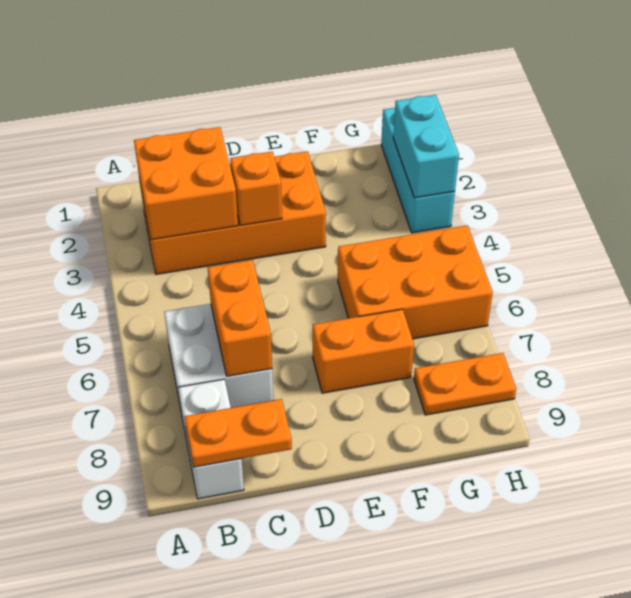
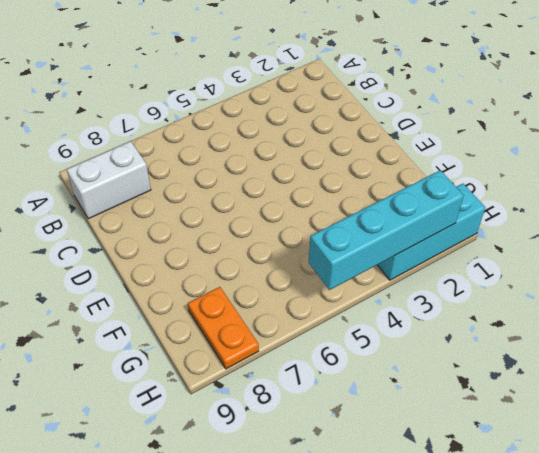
cyan brick H2:H5 level 2 -> cyan brick H2:H3 level 2
none -> orange brick B2:E3 level 1
none -> white brick B6:C7 level 1
none -> orange brick E7:F7 level 1

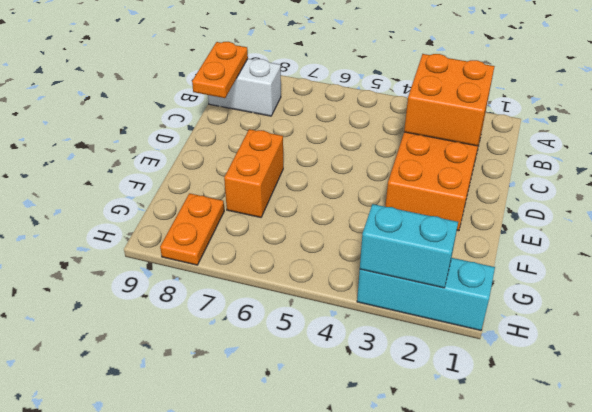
none -> white brick B6:C7 level 1
none -> orange brick F5:H6 level 1
none -> orange brick C6:C7 level 2

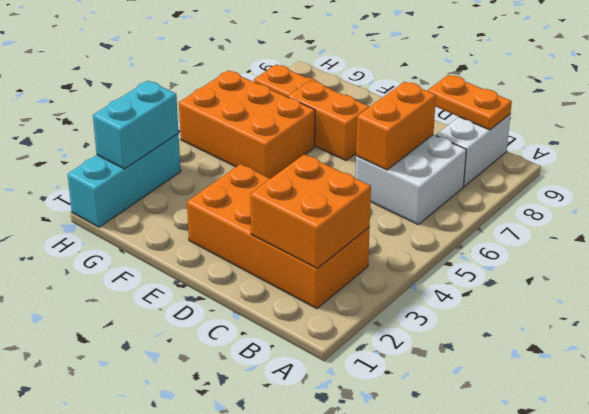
none -> orange brick D3 level 2

